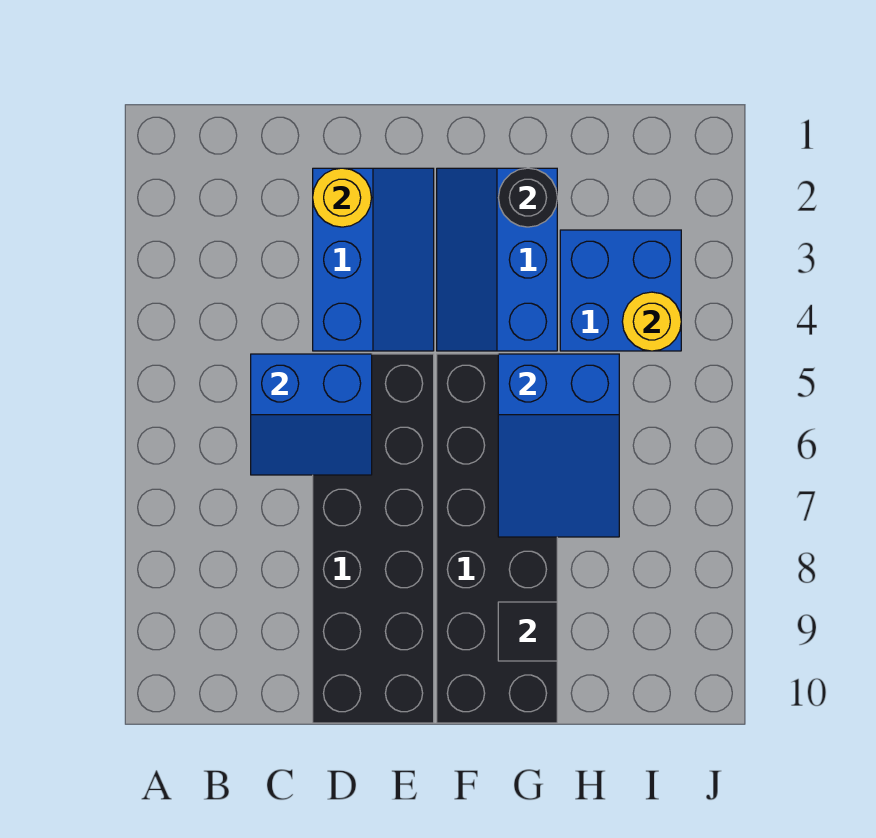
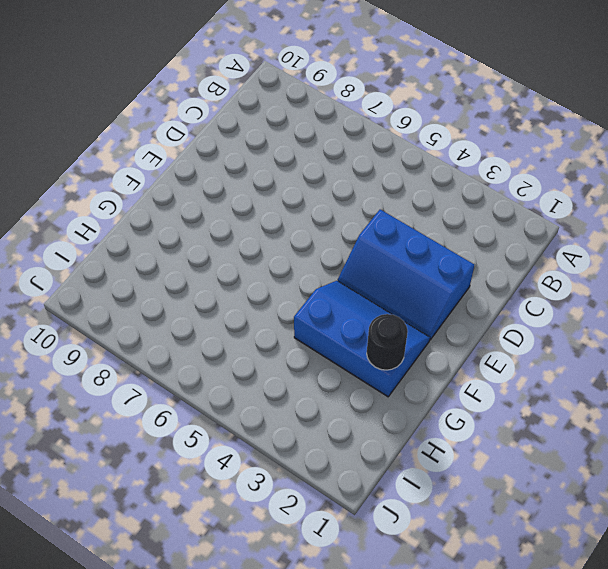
none -> black brick D5:E10 level 1
none -> black brick F5:G10 level 1

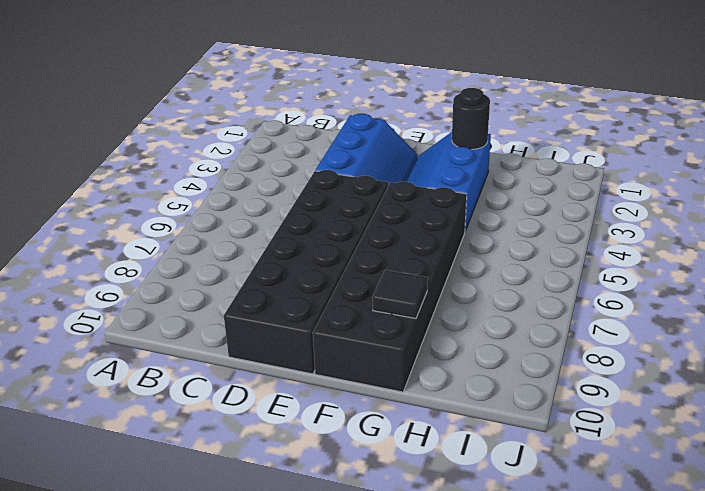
none -> blue brick H3:I4 level 1
none -> blue slope C5:D6 level 2 top 5

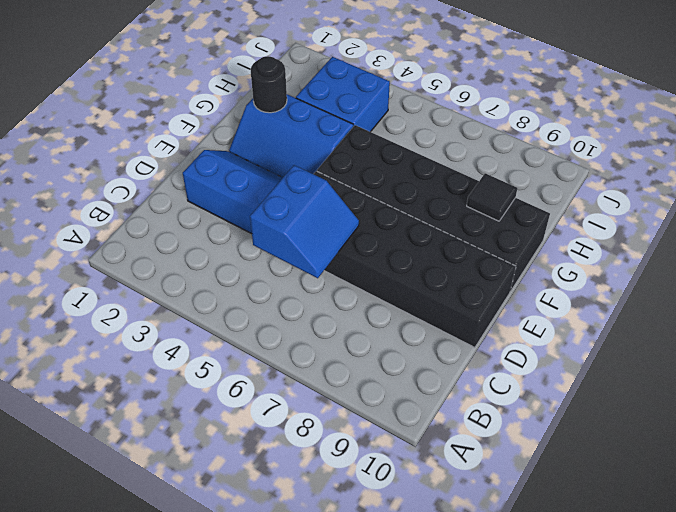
none -> yellow round brick D2 level 2
none -> blue slope G5:H7 level 2 top 5

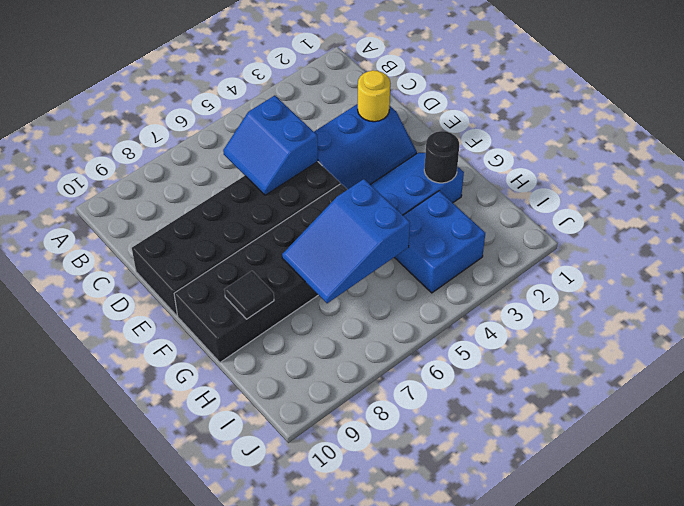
none -> yellow round brick I4 level 2

